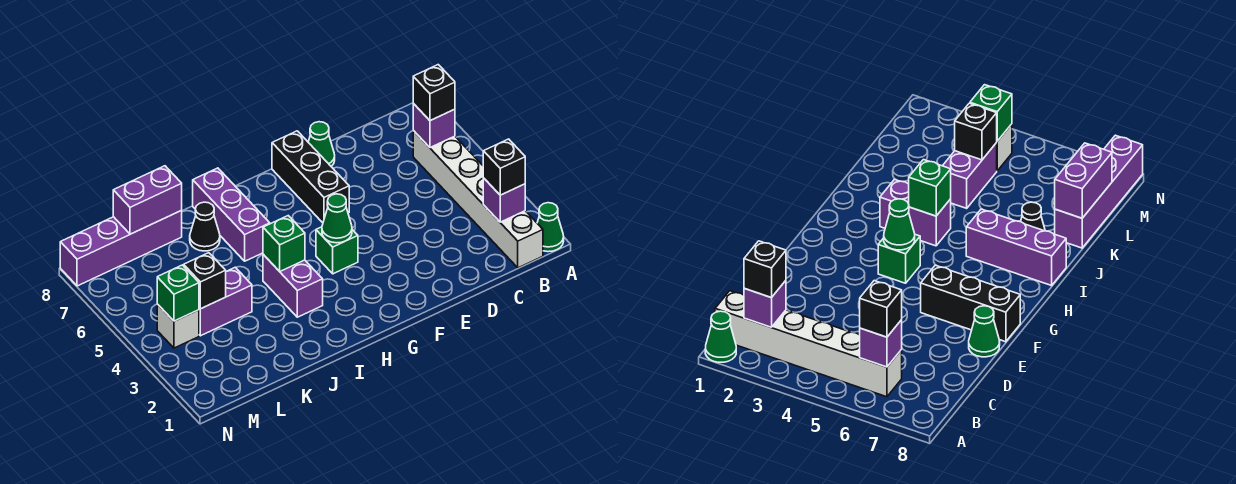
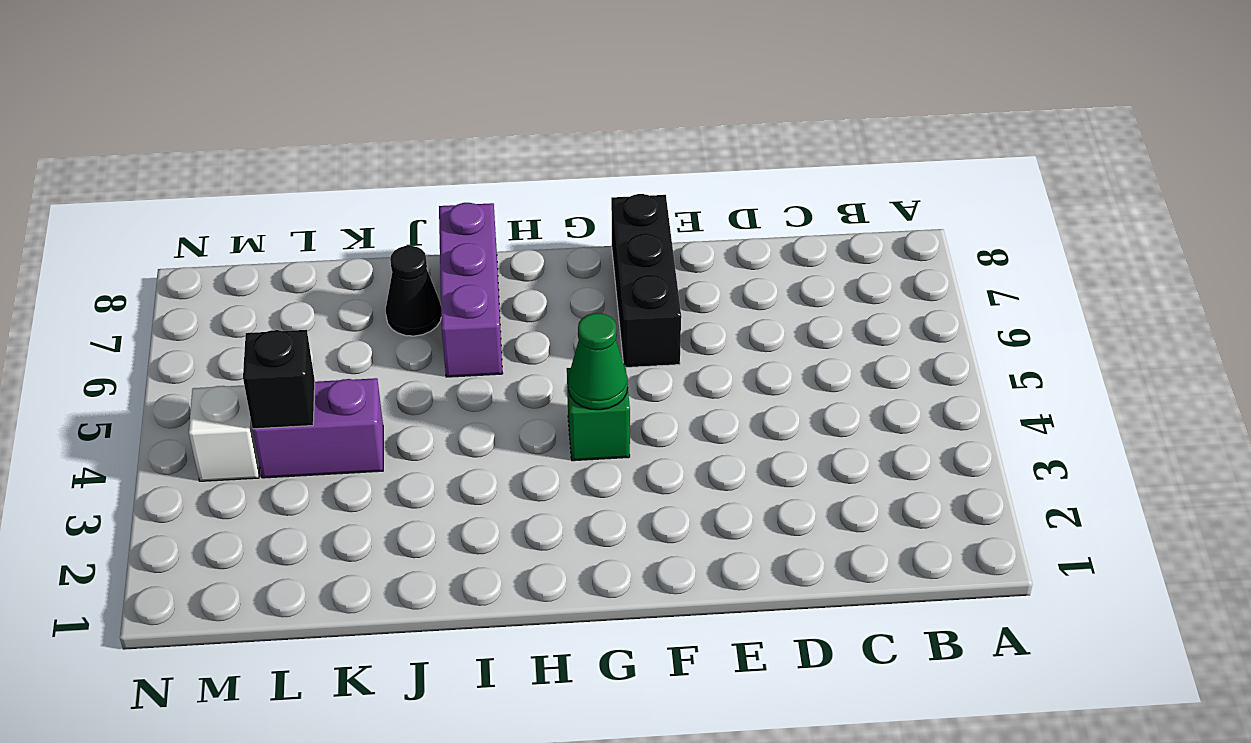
none -> green cone A1 level 1
none -> white brick B1:B6 level 1
none -> green cone E8 level 1

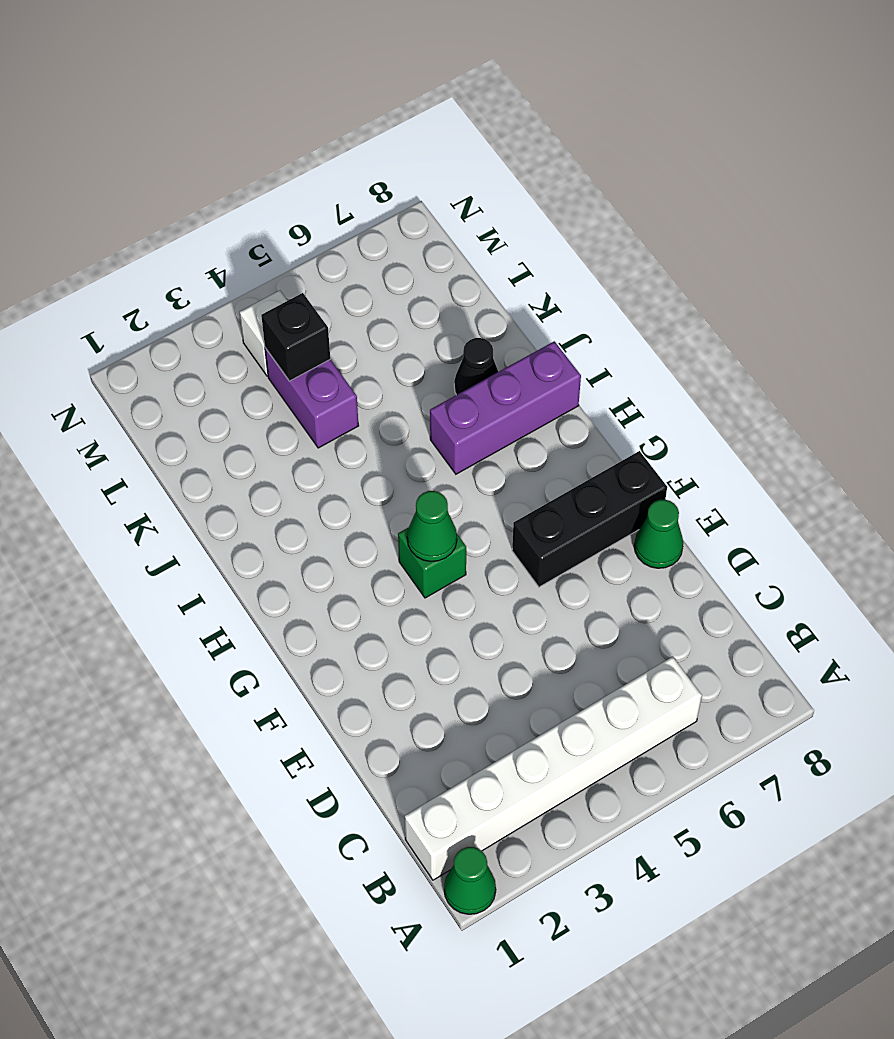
none -> purple brick I3:I4 level 1
none -> purple brick K8:N8 level 1
none -> purple brick B2 level 2

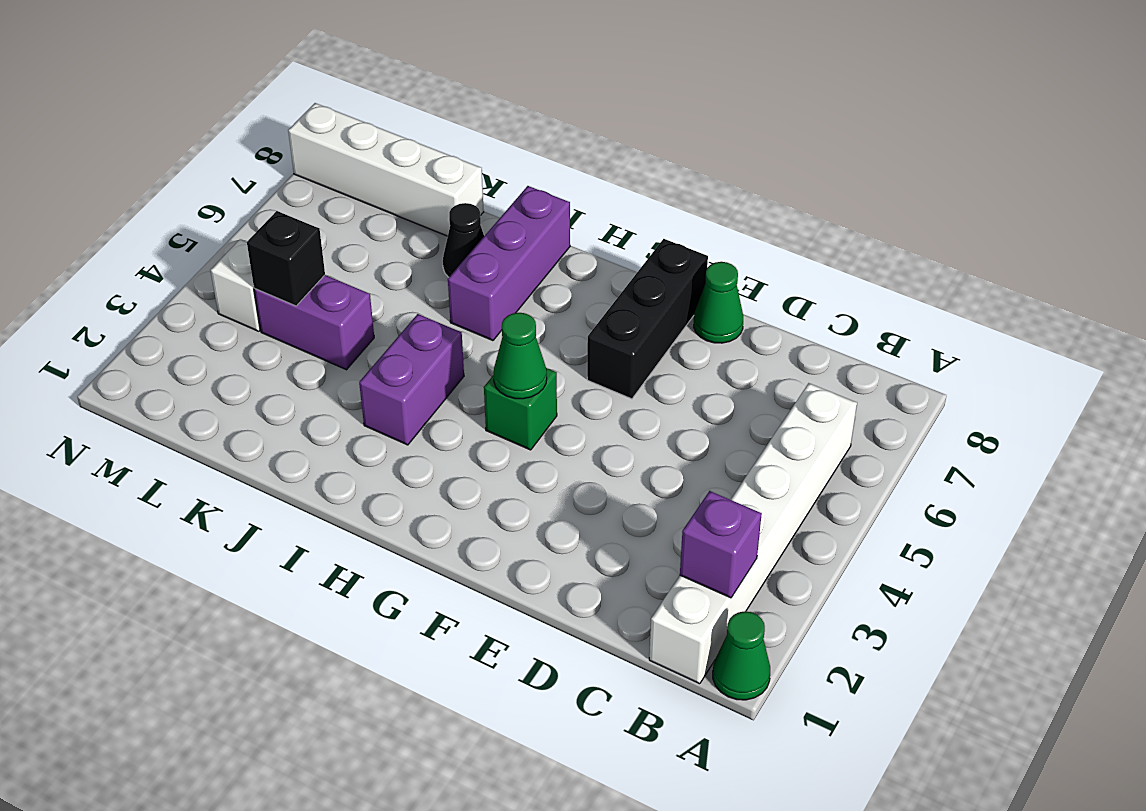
white brick K8:N8 level 1 -> purple brick K8:N8 level 1
none -> purple brick B6 level 2
none -> green brick I4 level 2
none -> purple brick K8:L8 level 2

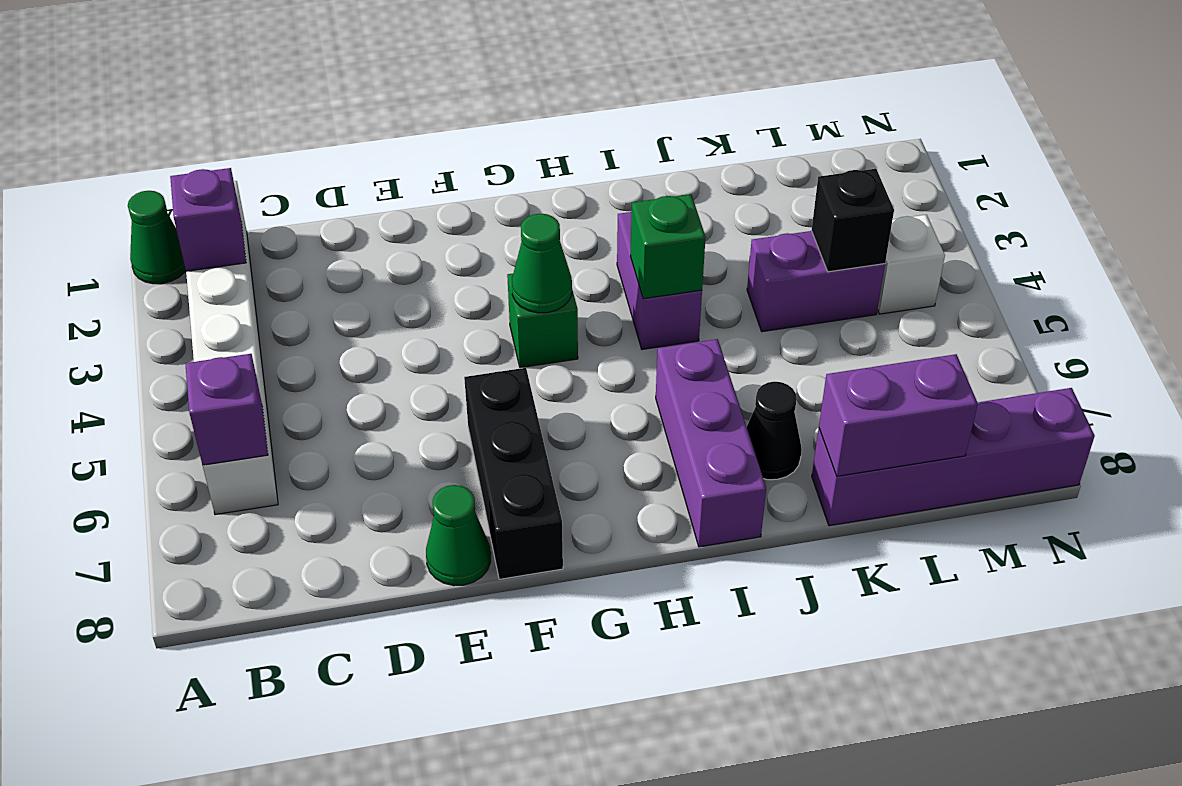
none -> green brick M4 level 2
none -> black brick B2 level 3
none -> black brick B6 level 3

